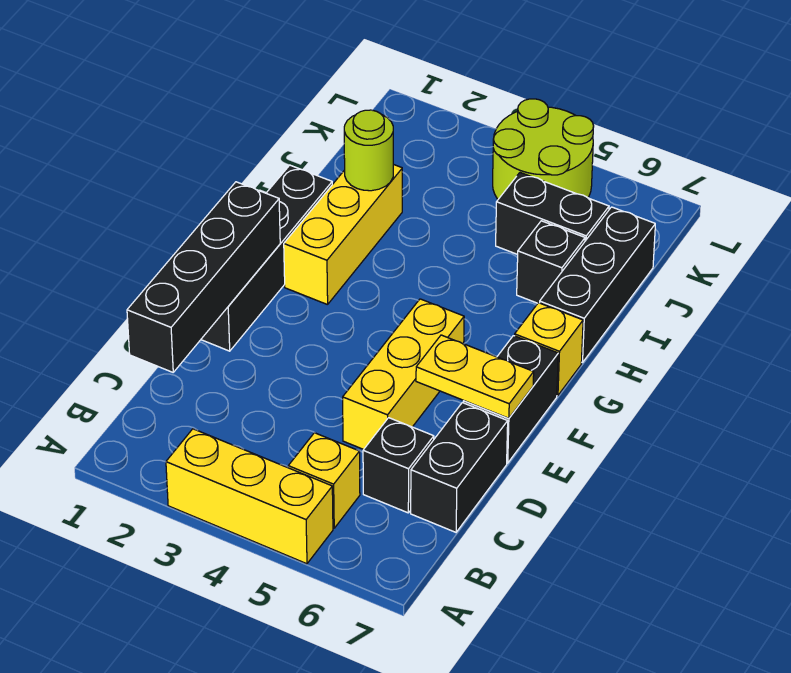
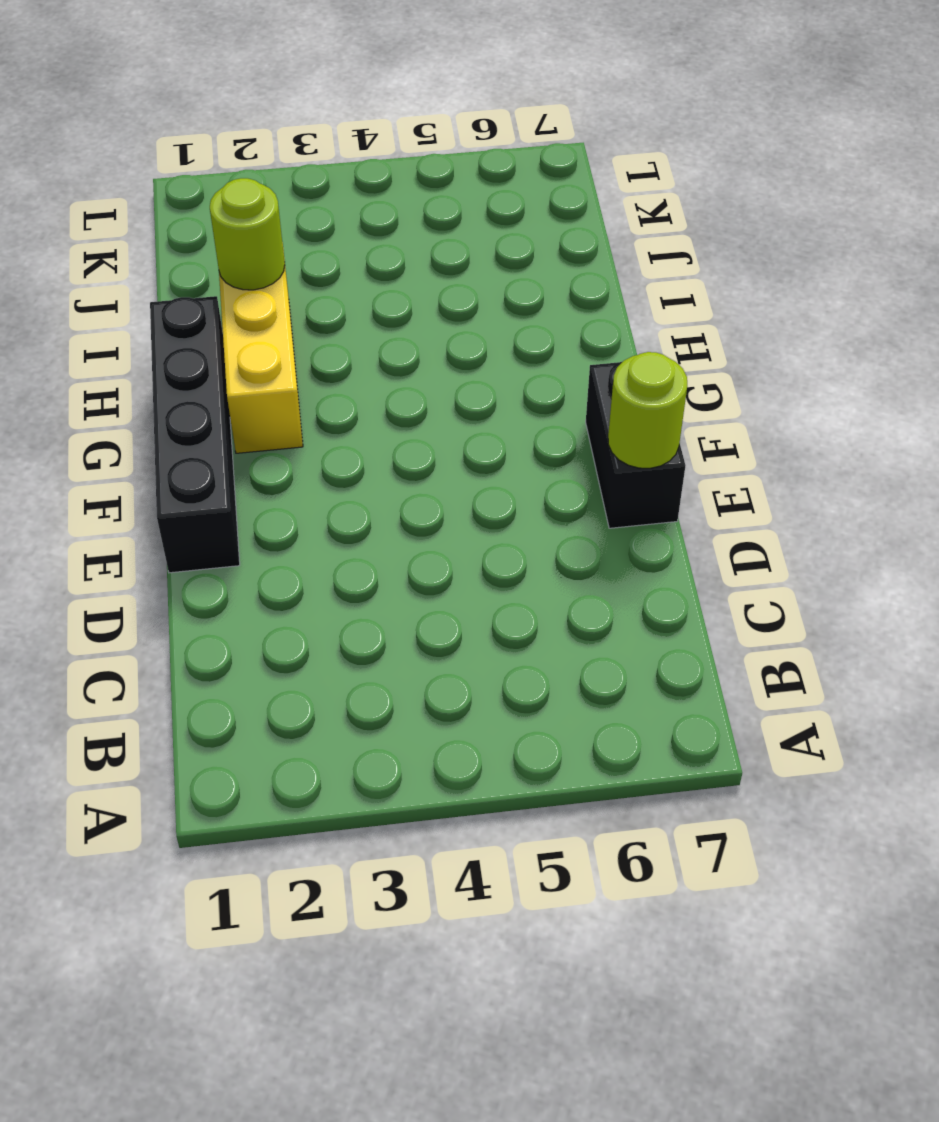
lime round brick E7 level 2 -> yellow plate E6:E7 level 2
none -> yellow brick A3:A5 level 1
none -> yellow brick B5 level 1
none -> black brick C6 level 1

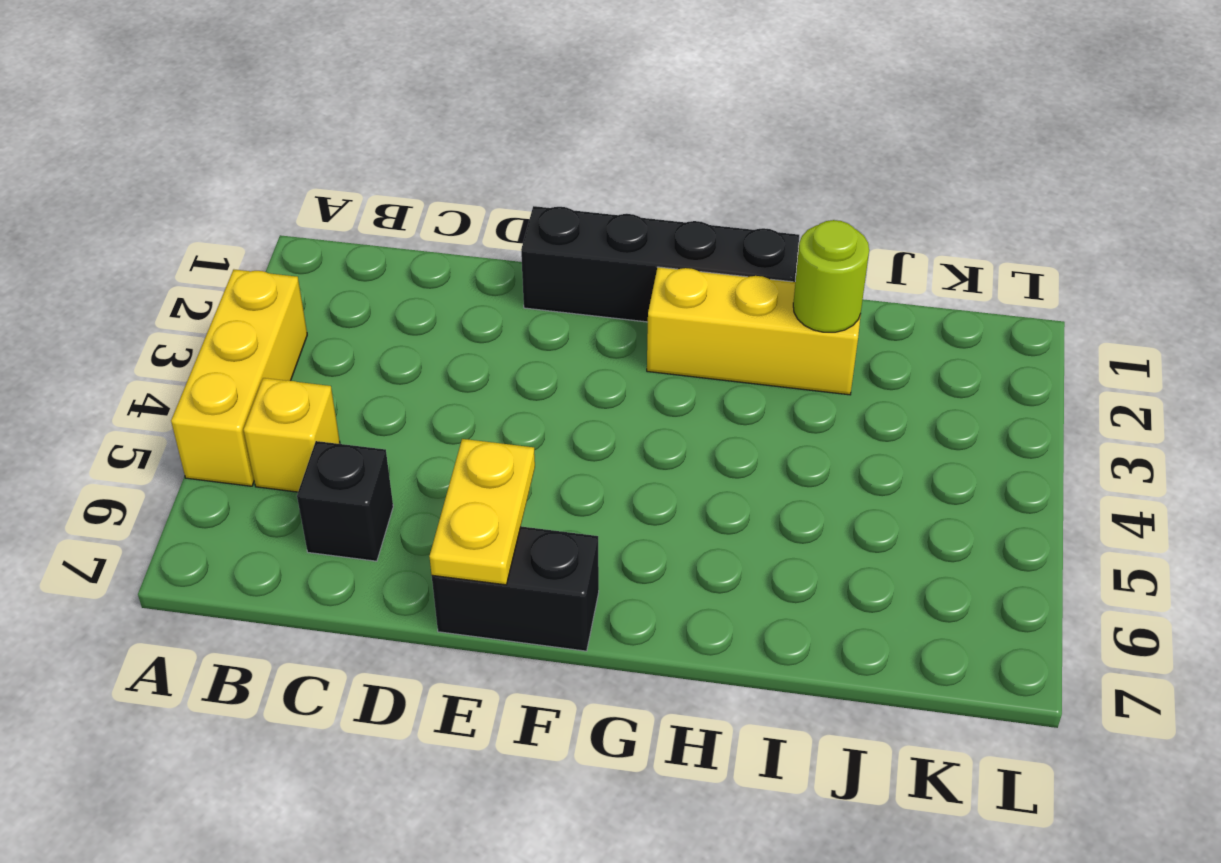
none -> black brick C7:D7 level 1
none -> yellow brick D5:F5 level 1
none -> yellow brick G7 level 1

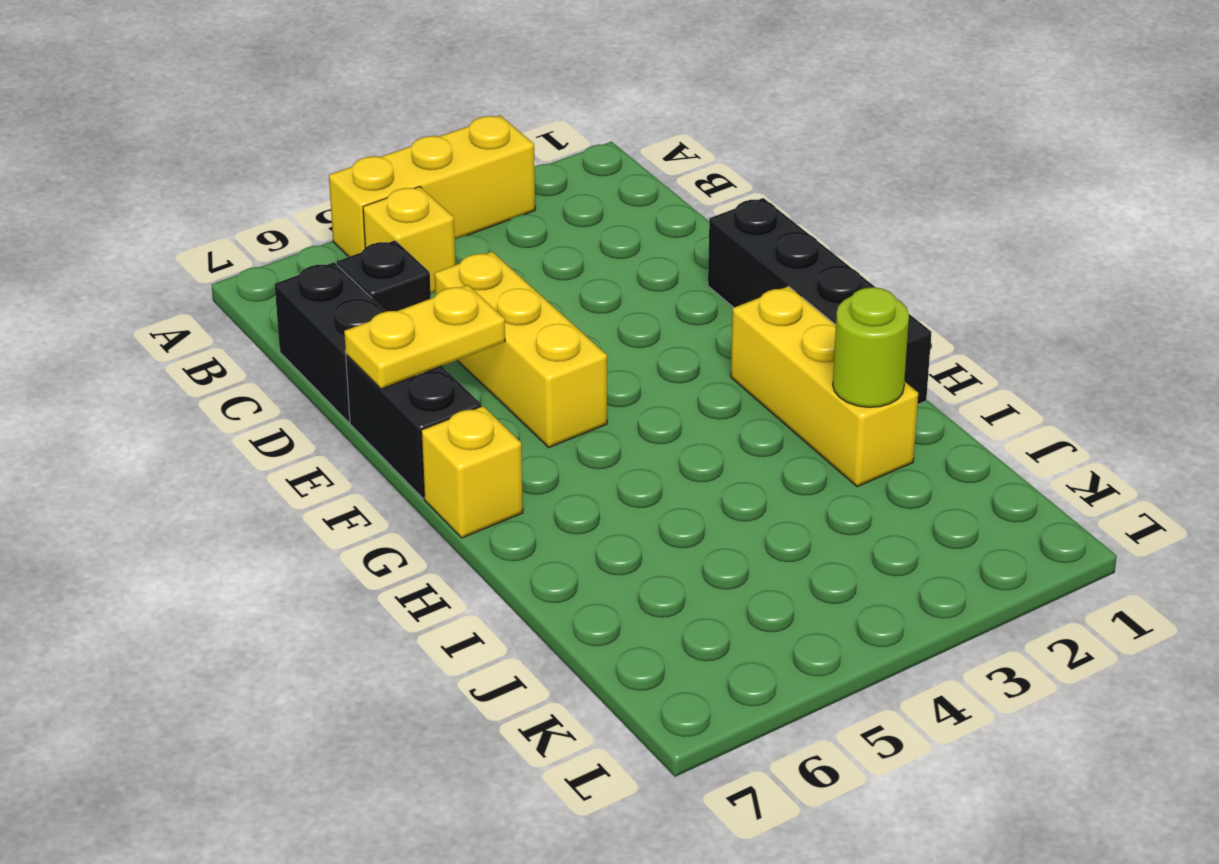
none -> black brick H7:J7 level 1
none -> black brick I6 level 1
none -> black brick J5:J6 level 1

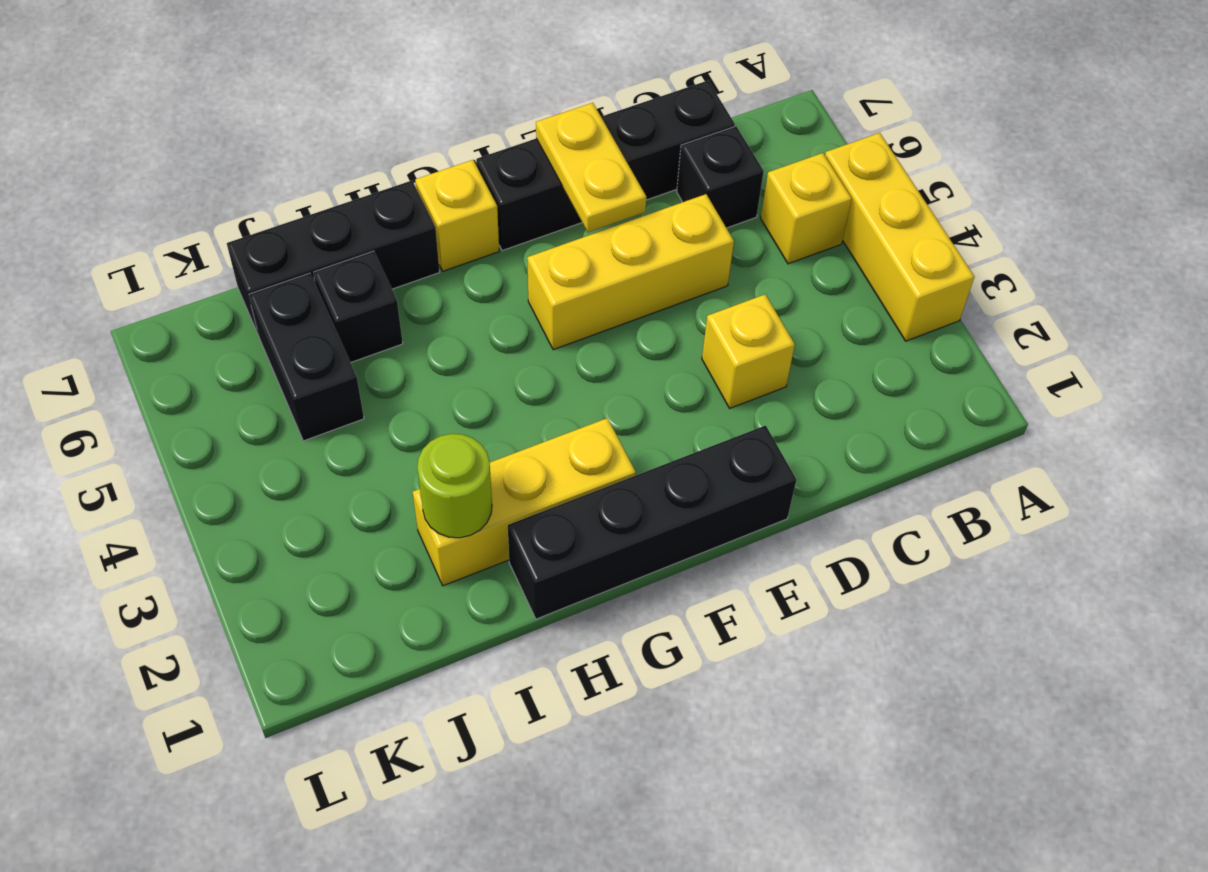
yellow brick D3 level 1 -> none
none -> lime round brick K4:L5 level 1
none -> black brick C1:F1 level 2

